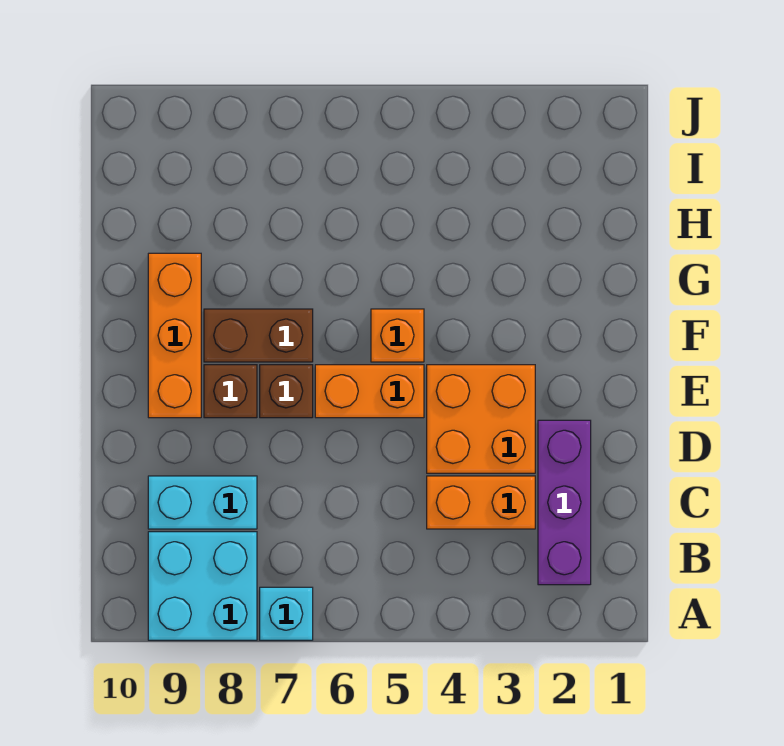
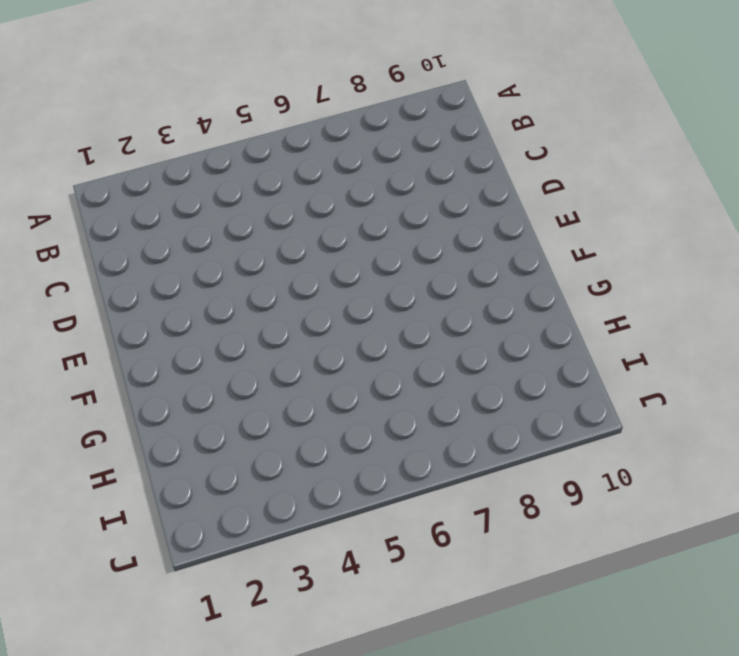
none -> cyan brick A7 level 1
none -> cyan brick A8:B9 level 1
none -> purple brick B2:D2 level 1

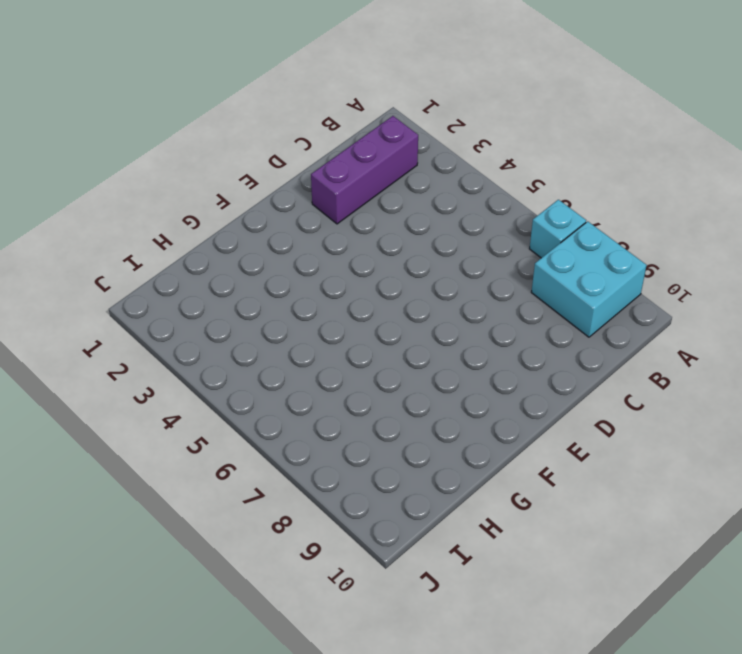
none -> orange brick C3:C4 level 1
none -> cyan brick C8:C9 level 1
none -> orange brick D3:E4 level 1

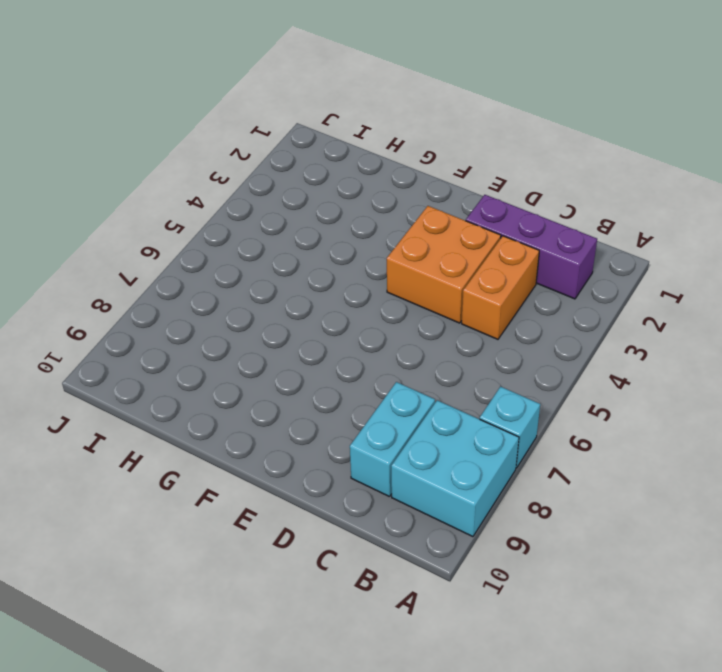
none -> orange brick E5:E6 level 1
none -> brown brick E7 level 1
none -> brown brick E8 level 1

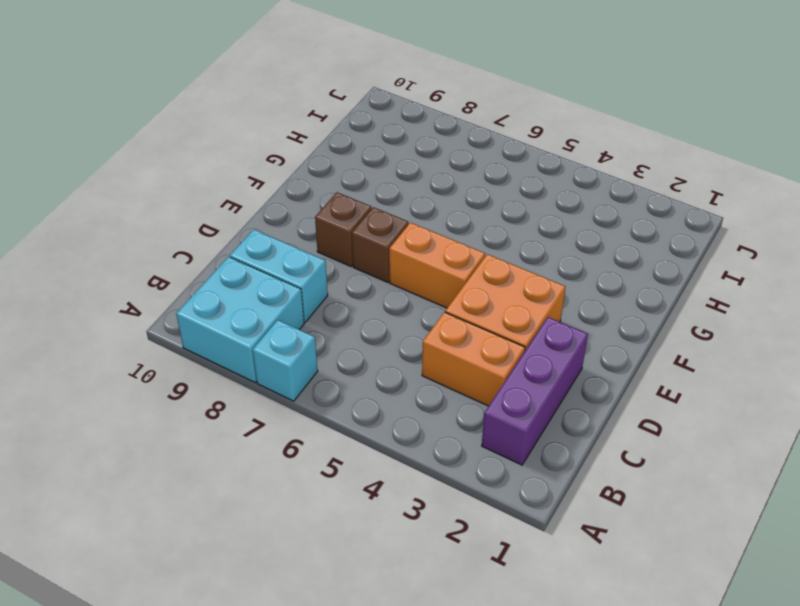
none -> orange brick E9:G9 level 1
none -> orange brick F5 level 1
none -> brown brick F7:F8 level 1

